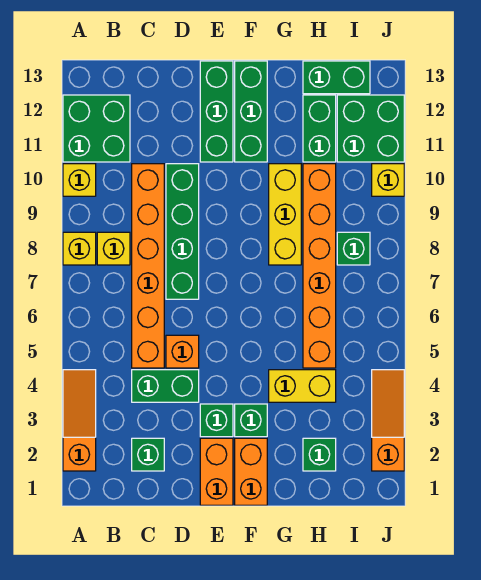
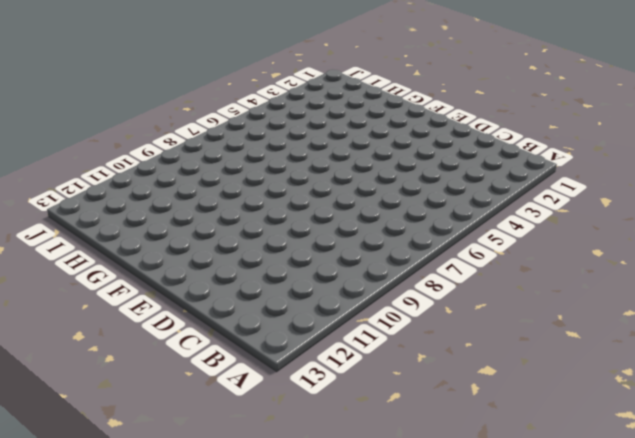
none -> orange slope A2:A4 level 1 top 2
none -> yellow brick A8 level 1
none -> yellow brick A10 level 1

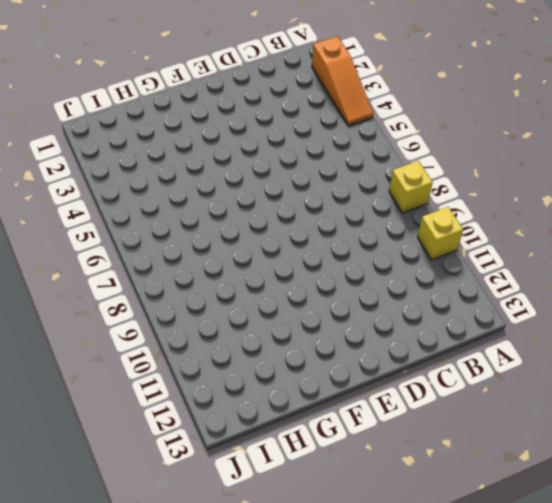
none -> green brick A11:B12 level 1
none -> yellow brick B8 level 1
none -> green brick C2 level 1

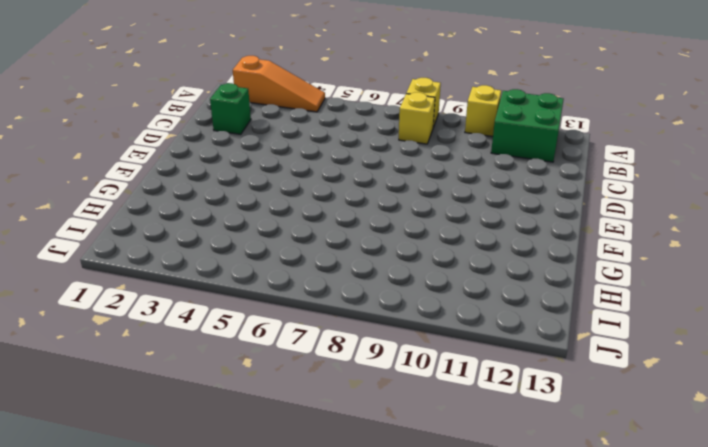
none -> green brick C4:D4 level 1
none -> orange brick C5:C10 level 1
none -> orange brick D5 level 1

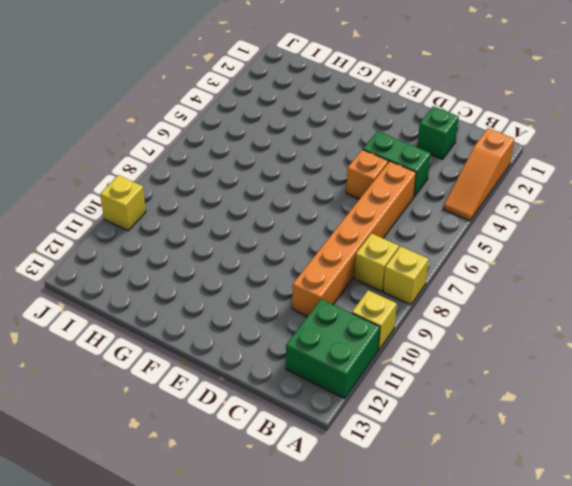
none -> green brick D7:D10 level 1
none -> orange brick E1:E2 level 1
none -> green brick E3 level 1

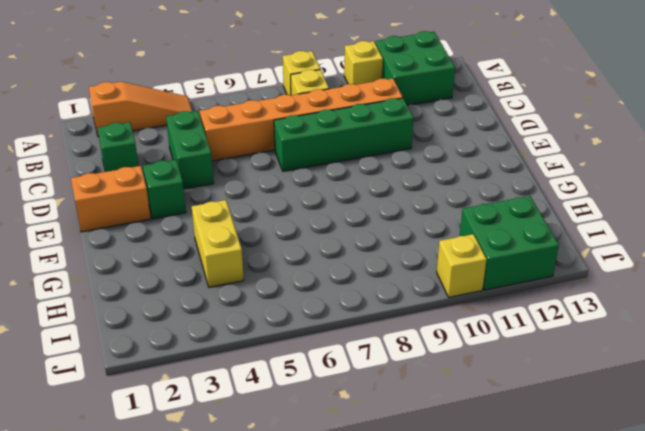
none -> orange brick D5 level 1
none -> green brick E11:E13 level 1
none -> orange brick F1:F2 level 1

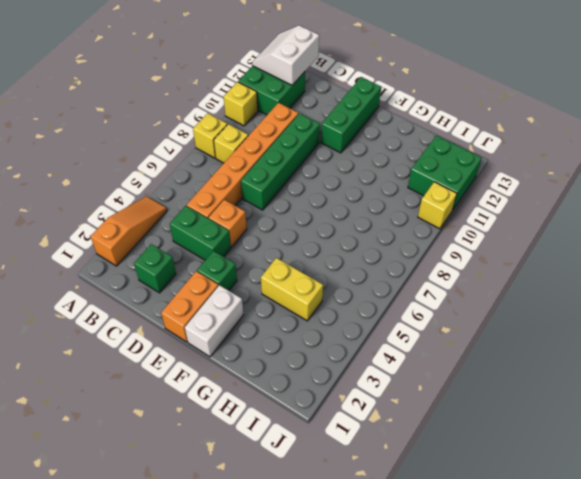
white slope A12:B13 level 2 top B -> none
white brick F1:F2 level 1 -> orange brick F1:F2 level 1
none -> green brick F3 level 1
none -> green brick F11:F13 level 1
none -> yellow brick G8:G10 level 1

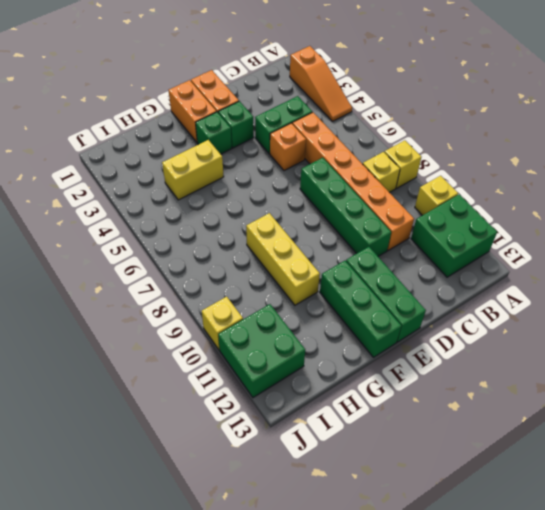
none -> green brick C2 level 1
none -> green brick H2 level 1
none -> orange brick H5:H10 level 1

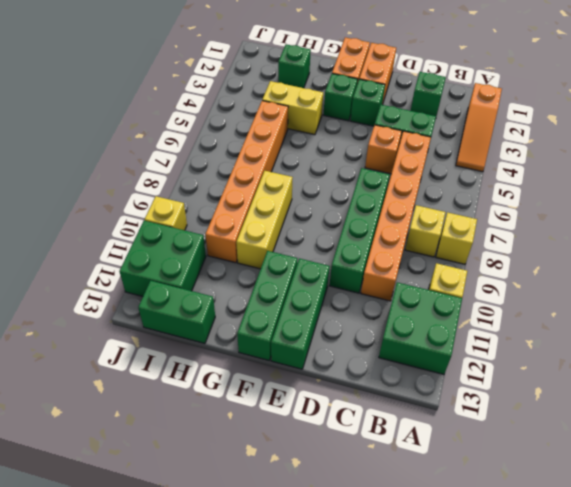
none -> green brick H11:H12 level 1
none -> green brick I8 level 1
none -> orange slope J2:J4 level 1 top 2

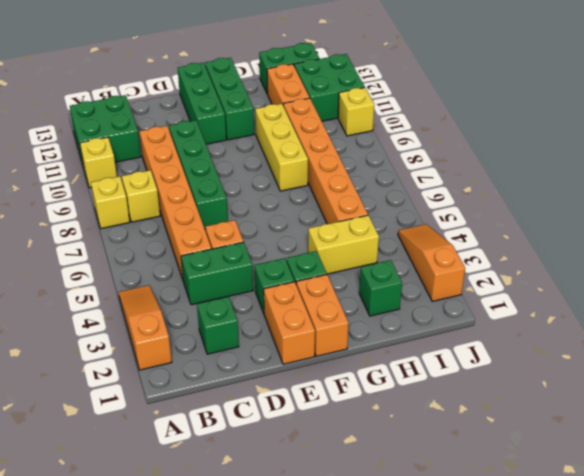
orange brick H11:H12 level 1 -> green brick H11:H12 level 1
none -> green brick I8 level 1

